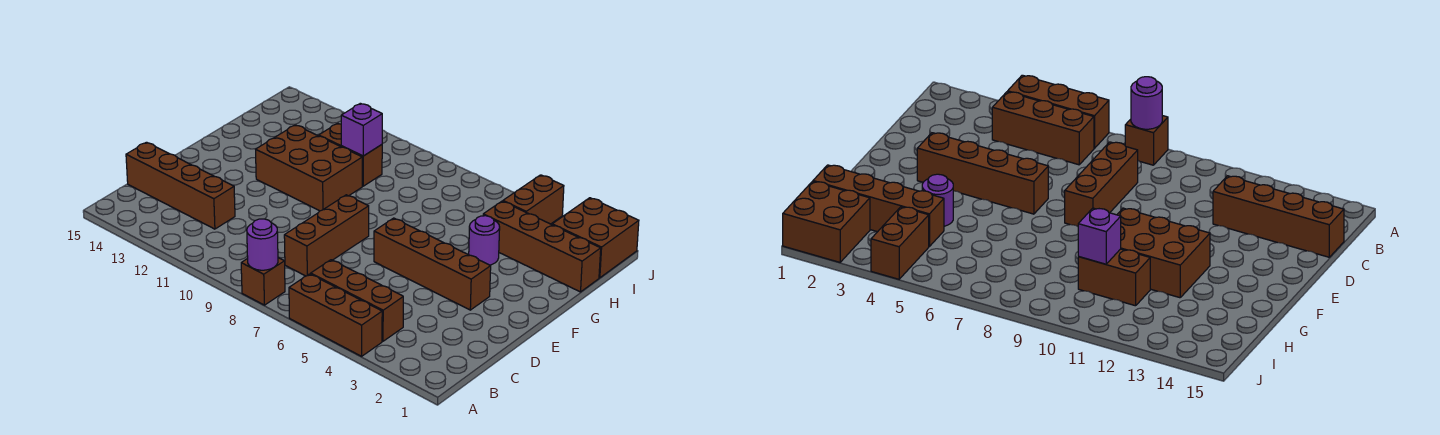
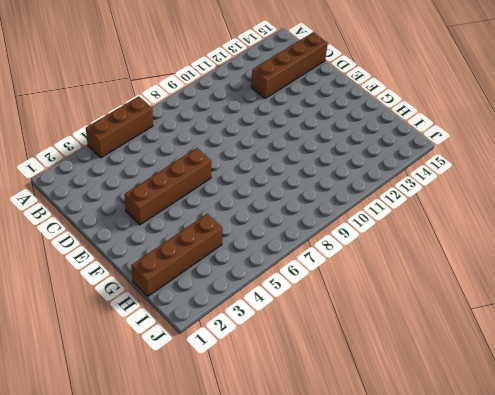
none -> brown brick A8 level 1
none -> brown brick B4:B6 level 1
none -> brown brick C8:E8 level 1

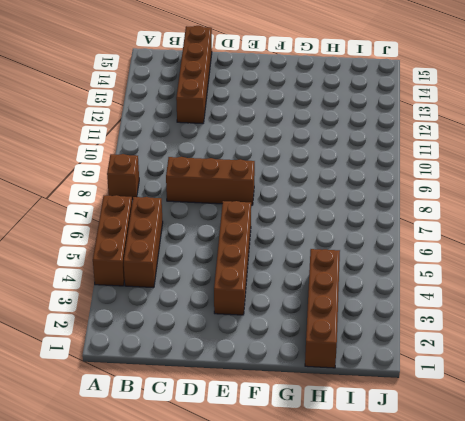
none -> brown brick F10:G12 level 1
none -> purple round brick G4 level 1
none -> brown brick H10:H11 level 1

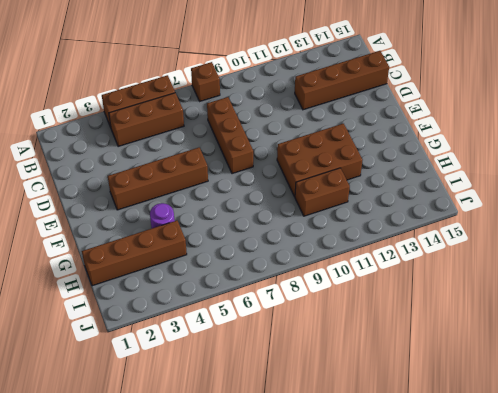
none -> brown brick I1:J2 level 1
none -> brown brick I4:J4 level 1
none -> purple round brick A8 level 2

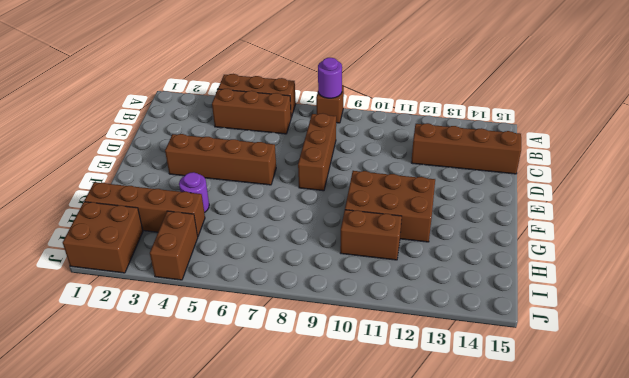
none -> purple brick H10 level 2

